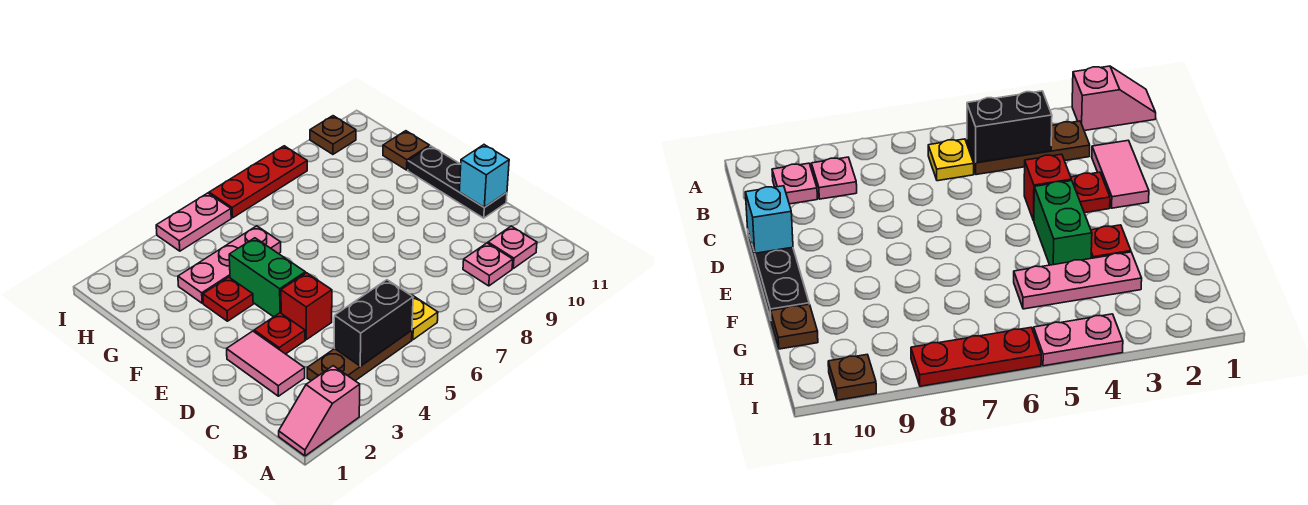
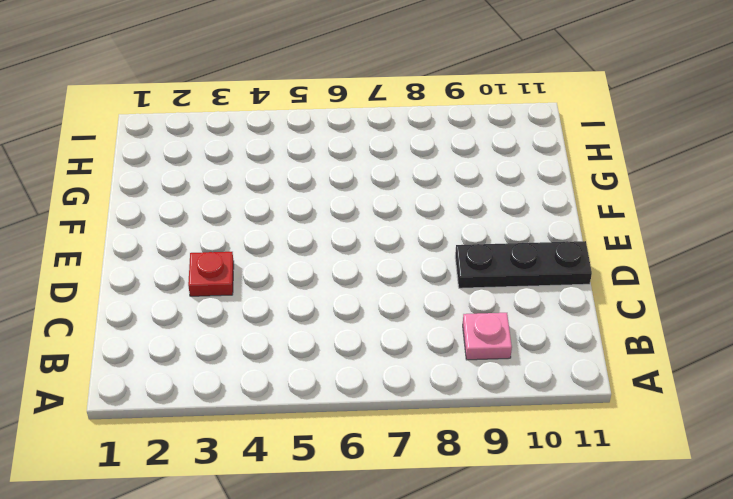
black plate D9:D11 level 1 -> black plate D11:F11 level 1
none -> pink slope A1:A2 level 1 top 2
none -> brown plate B3:B5 level 1
none -> yellow plate B6 level 1

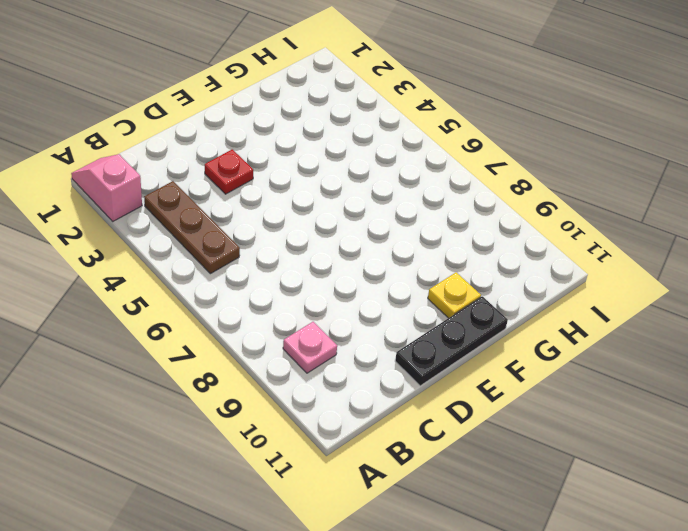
yellow plate F10 level 1 -> yellow plate B6 level 1
none -> pink plate B10 level 1
none -> pink tile C2:D2 level 1
none -> red brick D4 level 1

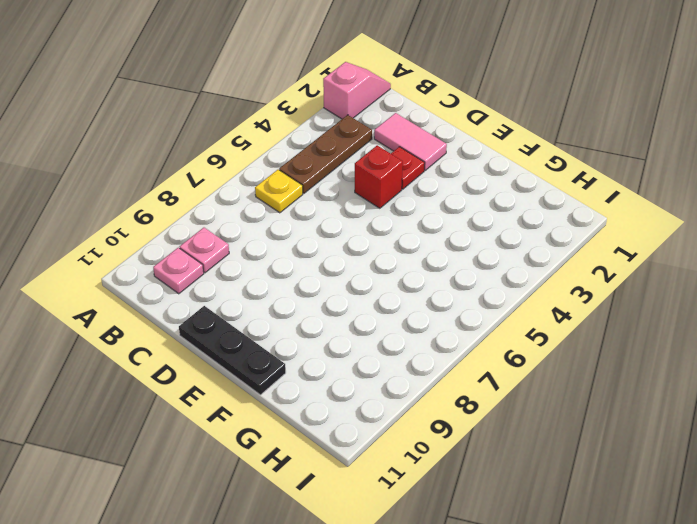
none -> green brick E4:F4 level 1
none -> red plate F3 level 1
none -> pink plate G3:G5 level 1

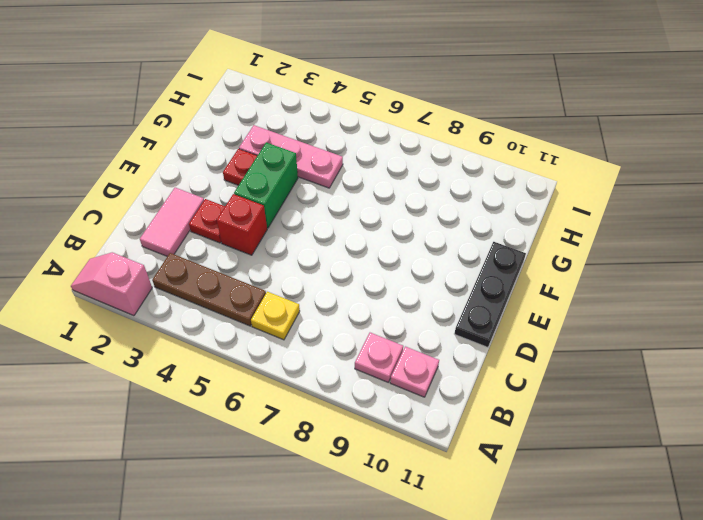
none -> brown plate G11 level 1
none -> pink plate I4:I5 level 1
none -> red plate I6:I8 level 1

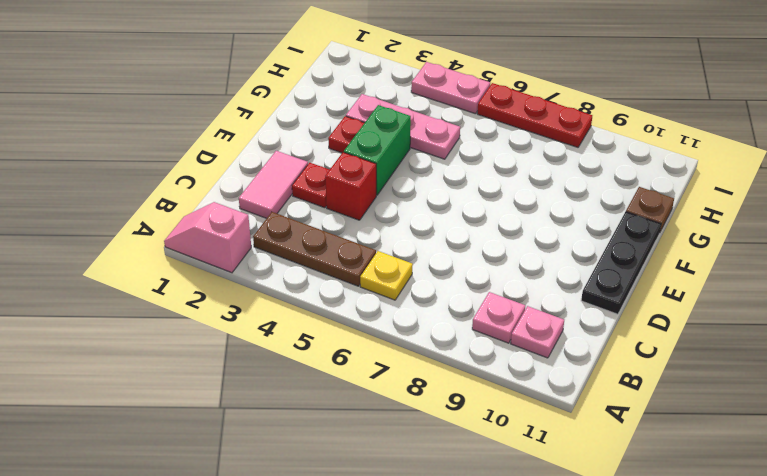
none -> brown plate I10 level 1
none -> black brick B4:B5 level 2
none -> cyan brick D11 level 2

